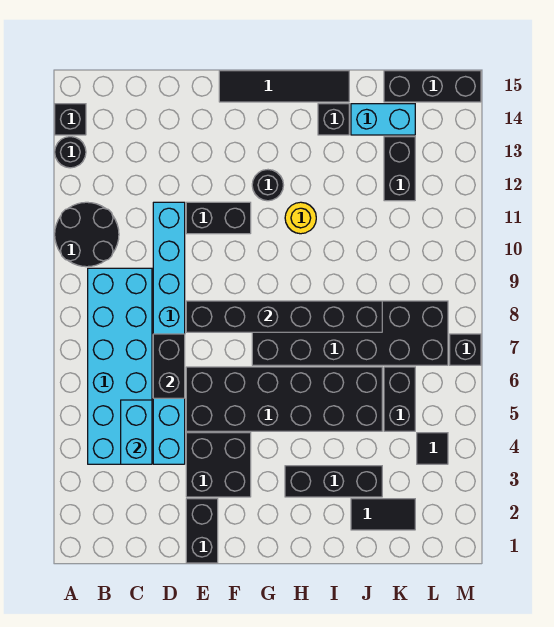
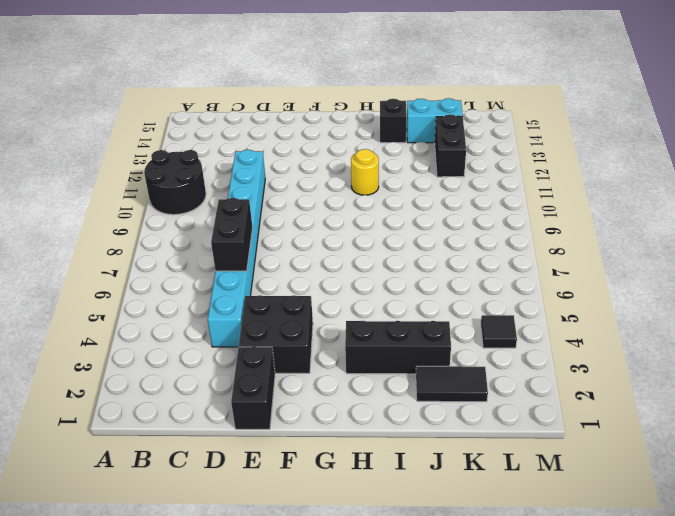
none -> black round brick A13 level 1
none -> black brick A14 level 1
none -> cyan brick B4:C9 level 1

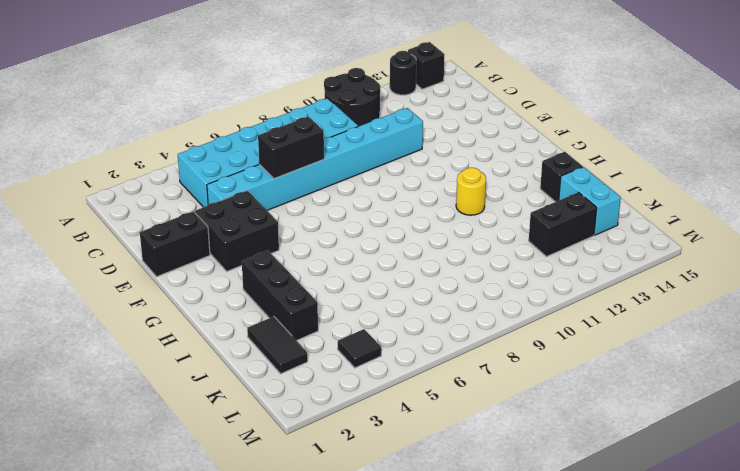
none -> black brick E5:J6 level 1
none -> black brick E11:F11 level 1
none -> black tile F15:I15 level 1

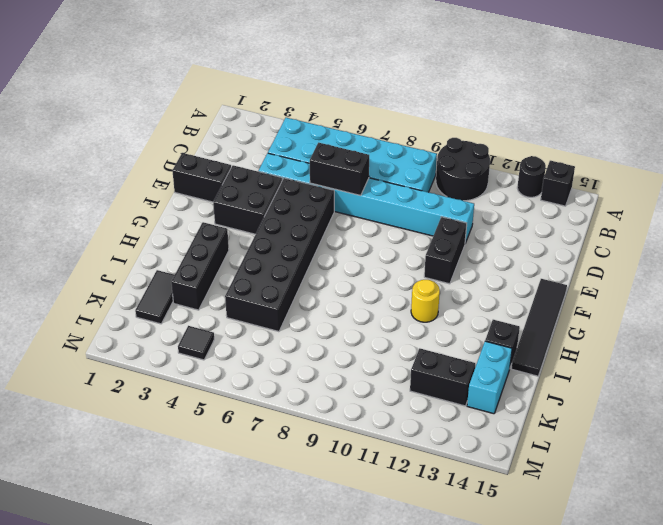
none -> black brick G7:L8 level 1
none -> black round brick G12 level 1
none -> black brick K5:K6 level 1

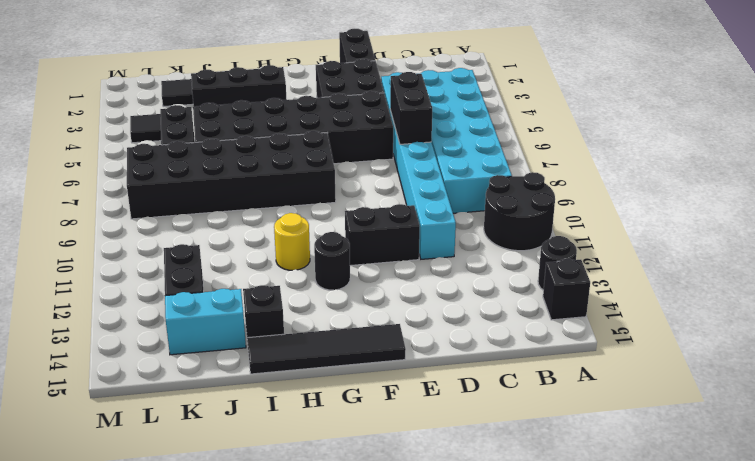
none -> black brick K15:M15 level 1
none -> black brick M7 level 1
none -> cyan brick C4:C5 level 2

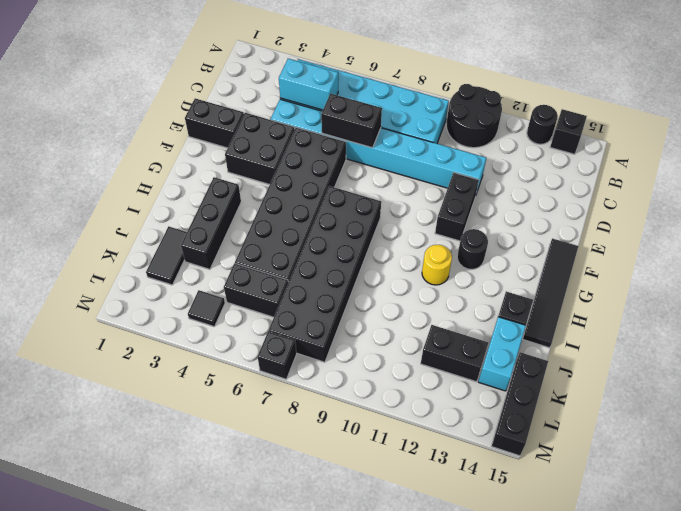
none -> black brick E8:J8 level 2

